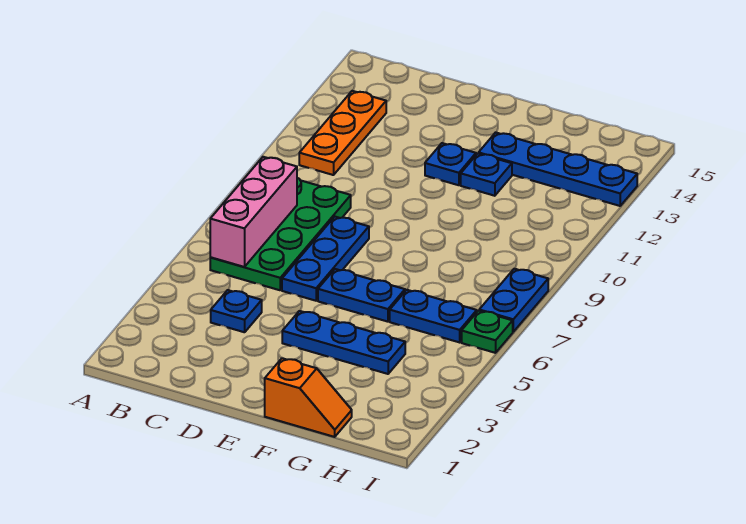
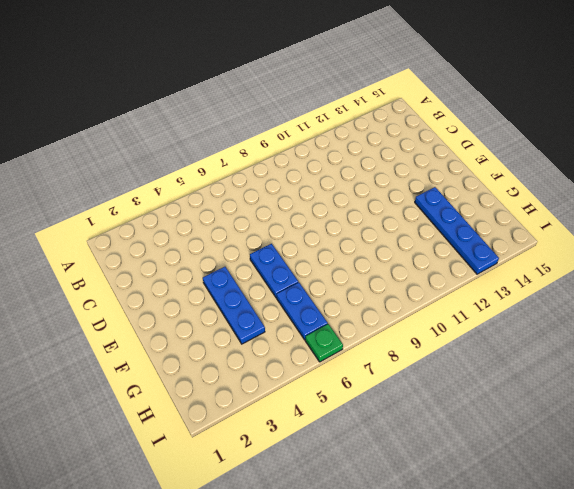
none -> green plate B6:C9 level 1
none -> orange plate B11:B13 level 1
none -> blue plate C4 level 1

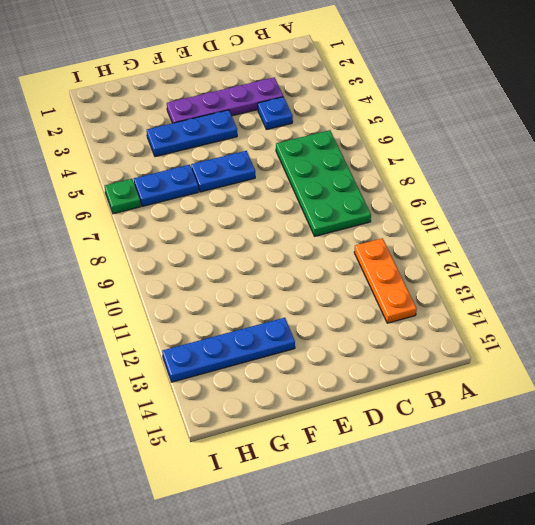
purple plate C3:F3 level 1 -> none
none -> blue plate D6:D8 level 1
none -> blue plate E12 level 1
none -> orange slope F1:G1 level 1 top F

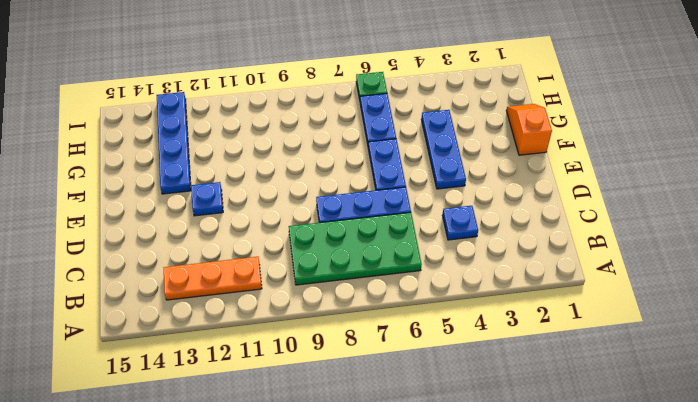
none -> blue plate F12 level 1
none -> blue plate I7:I8 level 1
none -> pink brick B6:B8 level 2

